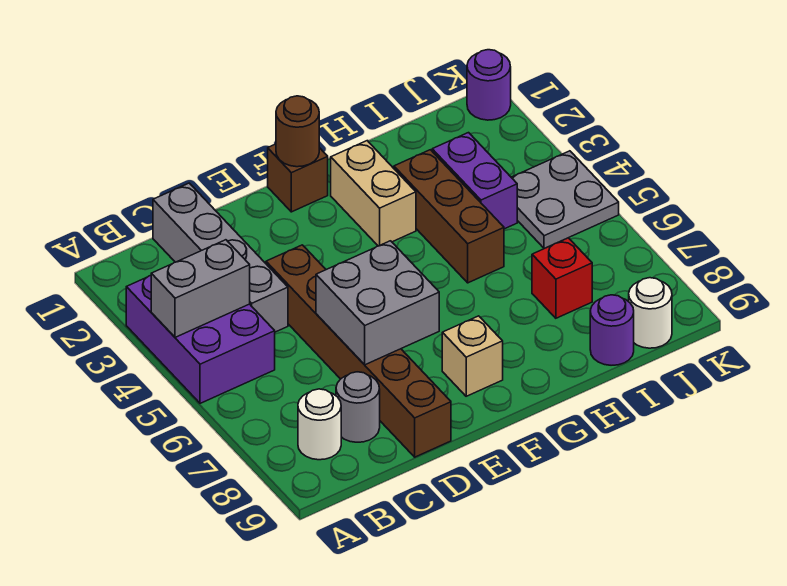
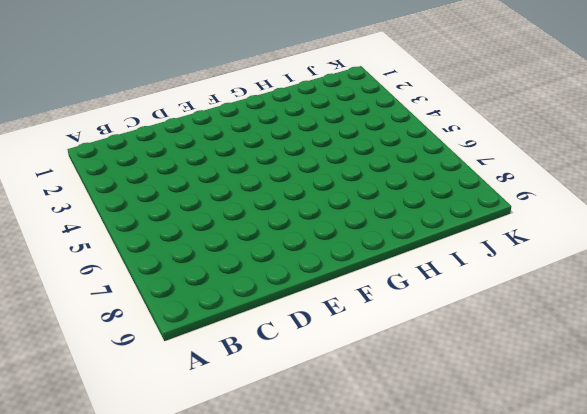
none -> purple brick A3:B5 level 1
none -> white round brick B8 level 1
none -> grey brick C1:C4 level 1

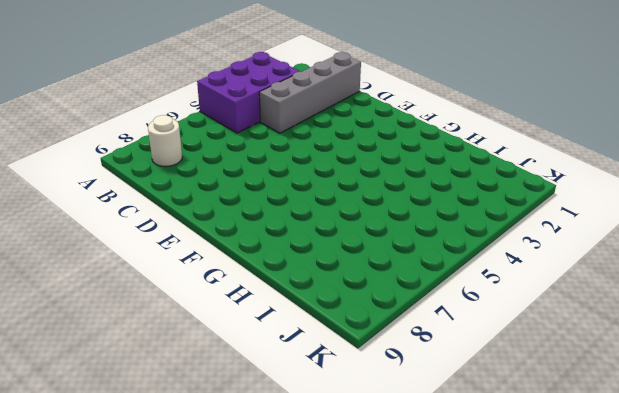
none -> grey round brick C8 level 1
none -> brown brick D4:D9 level 1
none -> brown brick F1 level 1

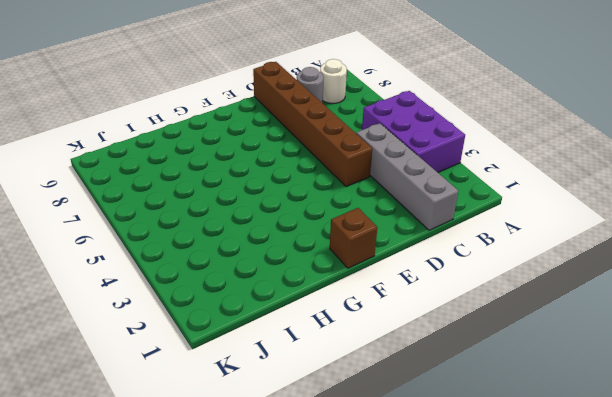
none -> tan brick F8 level 1
none -> tan brick G2:G3 level 1
none -> brown brick H3:H5 level 1

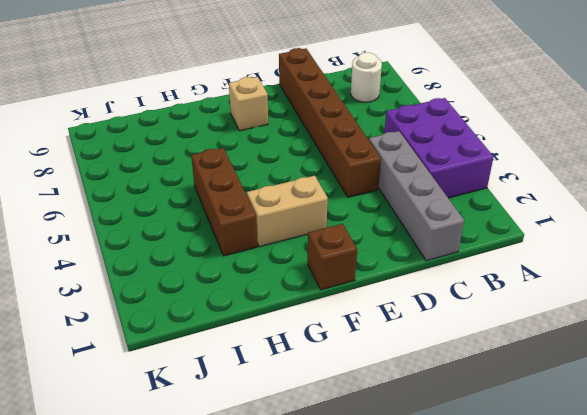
tan brick F3:G3 level 1 -> tan brick G2:G3 level 1
none -> grey round brick C8 level 1
none -> purple brick I3:I4 level 1
none -> red brick I7 level 1

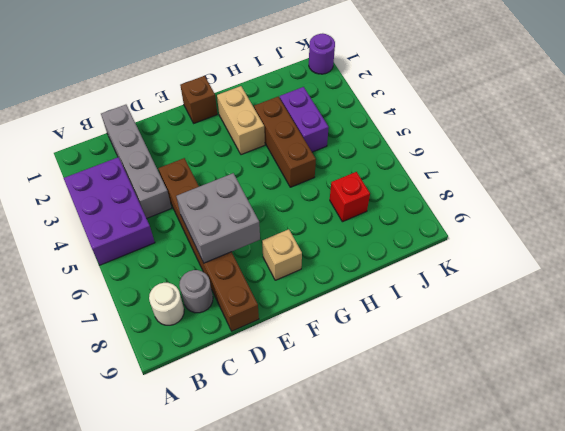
none -> purple round brick I9 level 1
none -> grey plate J4:K5 level 1
none -> white round brick J9 level 1

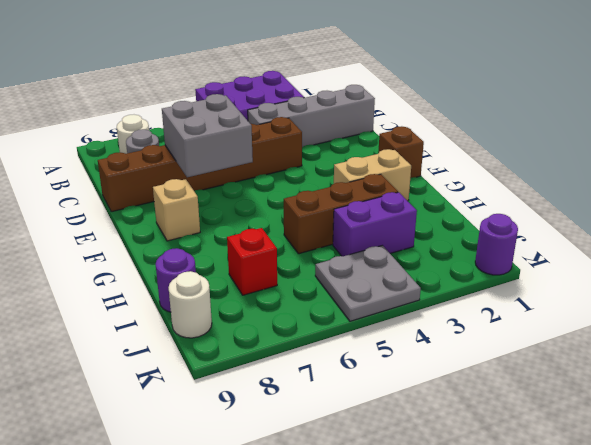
none -> grey brick A4:B4 level 2
none -> brown round brick F1 level 2

